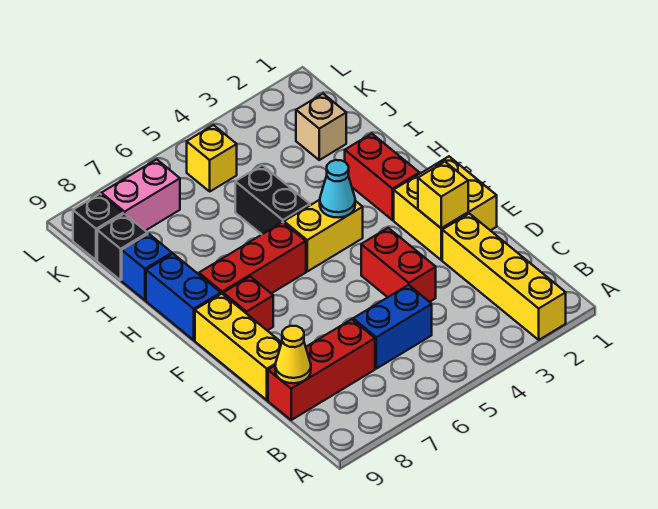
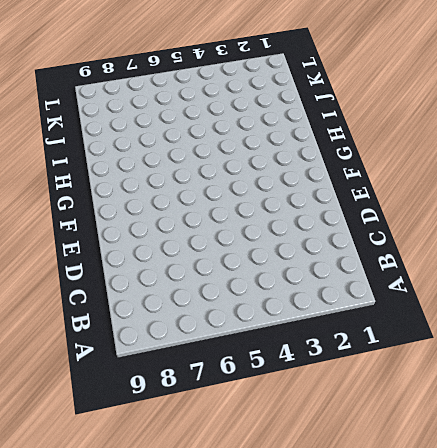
none -> yellow brick A2:D2 level 1
none -> blue brick C5:C6 level 1
none -> red brick C7:C9 level 1

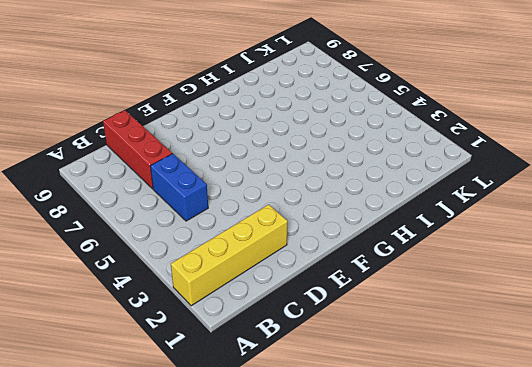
none -> red brick D4:E4 level 1
none -> yellow brick D9:F9 level 1
none -> yellow brick E1:F2 level 1

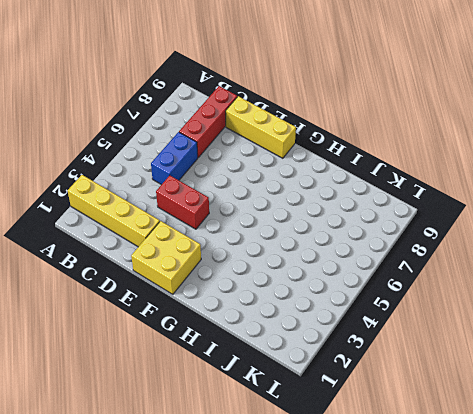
none -> red brick F8 level 1
none -> red brick G2:H2 level 1
none -> yellow brick G4:G5 level 1

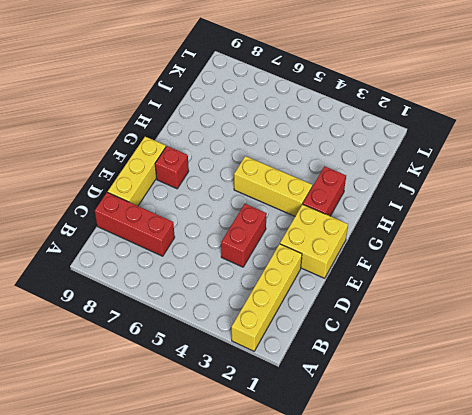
yellow brick G3:G5 level 1 -> yellow brick G4:G5 level 1
none -> blue brick C5:C6 level 1
none -> red brick G6:G8 level 1
none -> blue brick G9:H9 level 1

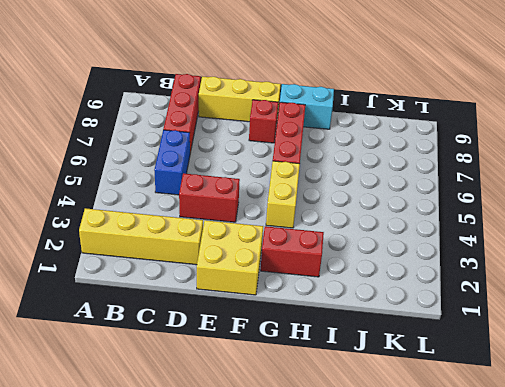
cyan brick G9:H9 level 1 -> blue brick G9:H9 level 1
none -> black brick H5:I5 level 1
none -> blue brick I9 level 1
none -> tan brick J2 level 1

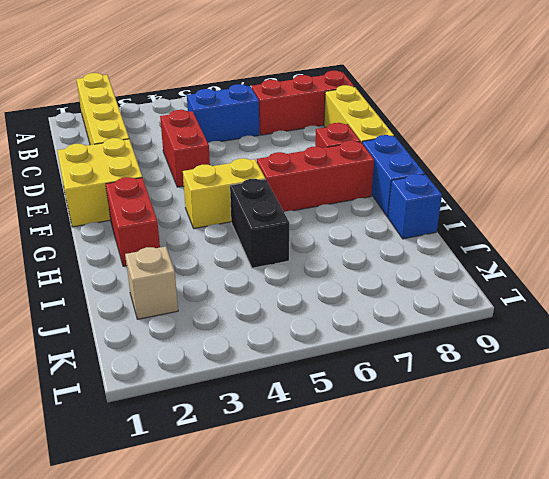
none -> black brick J9 level 1
none -> yellow brick K5 level 1
none -> pink brick K7:K8 level 1

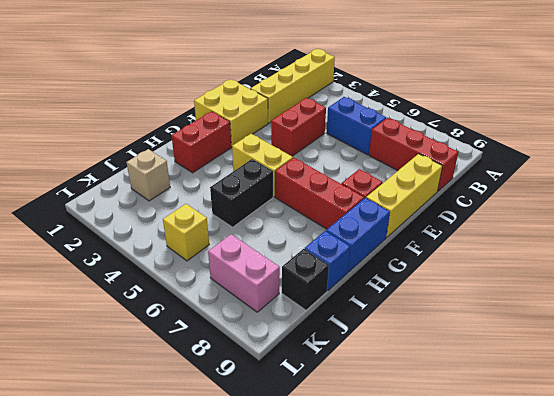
none -> black brick K9 level 1
none -> yellow cone C9 level 2
none -> yellow brick E2 level 2

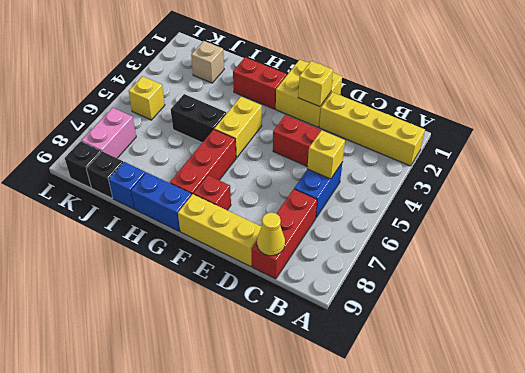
yellow brick C5 level 2 -> none
none -> cyan cone G4 level 2

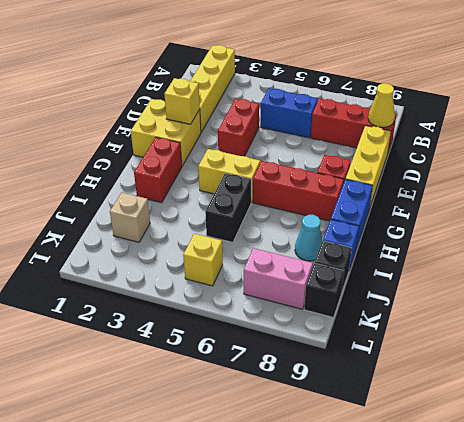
cyan cone I8 level 1 -> cyan cone G4 level 2

